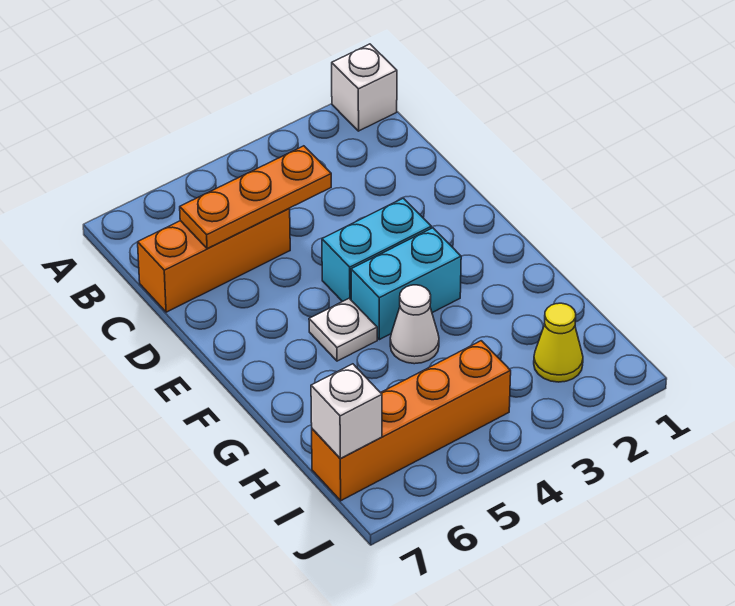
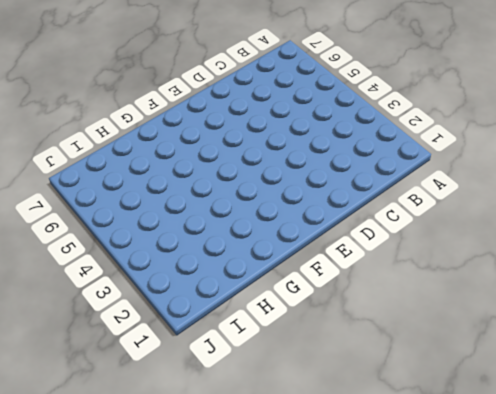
none -> white brick A1 level 1
none -> orange brick C5:C7 level 1

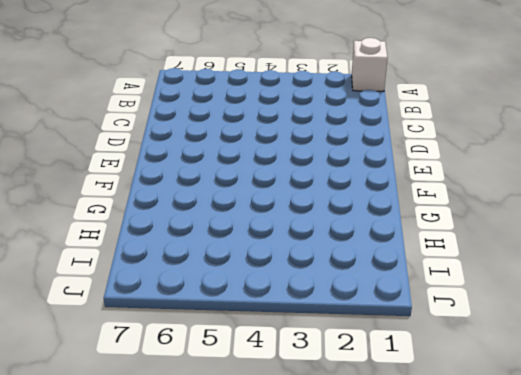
none -> orange brick C5:C7 level 1
none -> cyan brick E3:E4 level 1

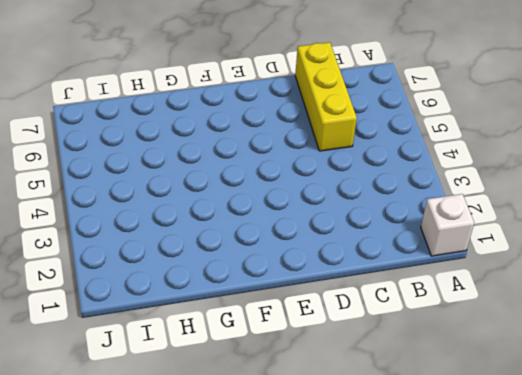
yellow brick C5:C7 level 1 -> orange brick C5:C7 level 1
none -> cyan brick E3:E4 level 1
none -> cyan brick F3:F4 level 1

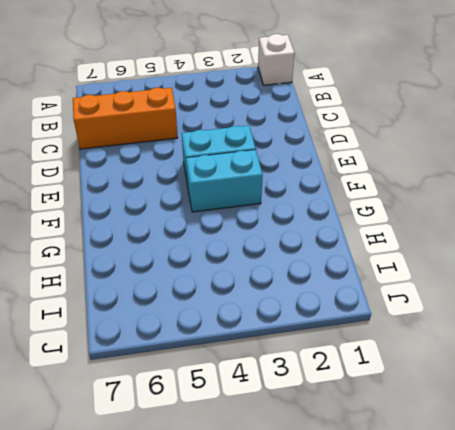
none -> white plate F5 level 1
none -> white cone G4 level 1

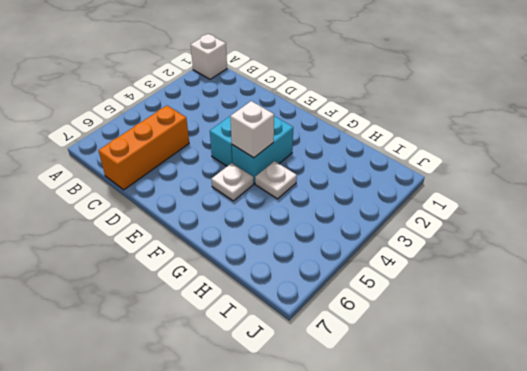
white brick F4 level 2 -> white brick I7 level 2
white plate G4 level 1 -> white cone G4 level 1
none -> yellow cone I2 level 1
none -> orange brick I4:I7 level 1

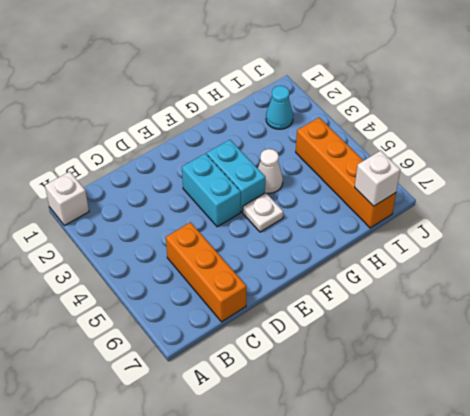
cyan cone I2 level 1 -> yellow cone I2 level 1
none -> orange plate C4:C6 level 2

